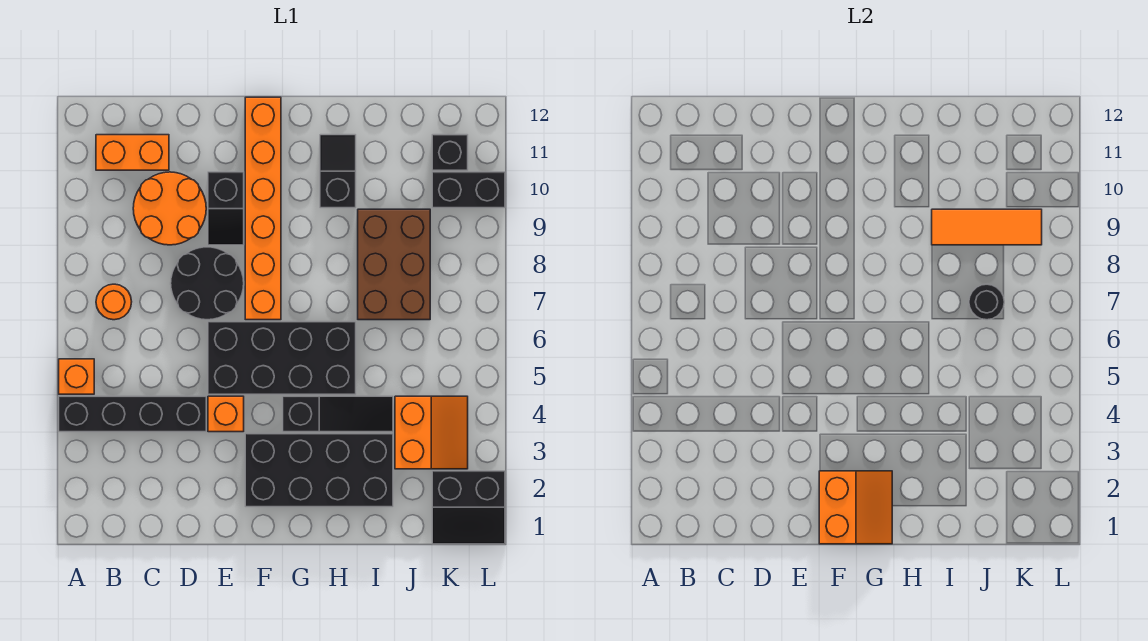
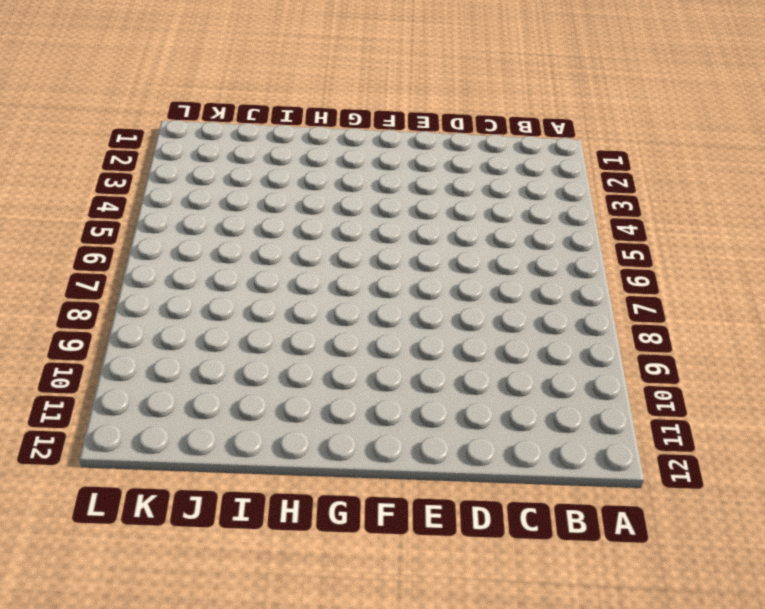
none -> black brick A4:D4 level 1
none -> orange brick A5 level 1
none -> orange round brick B7 level 1

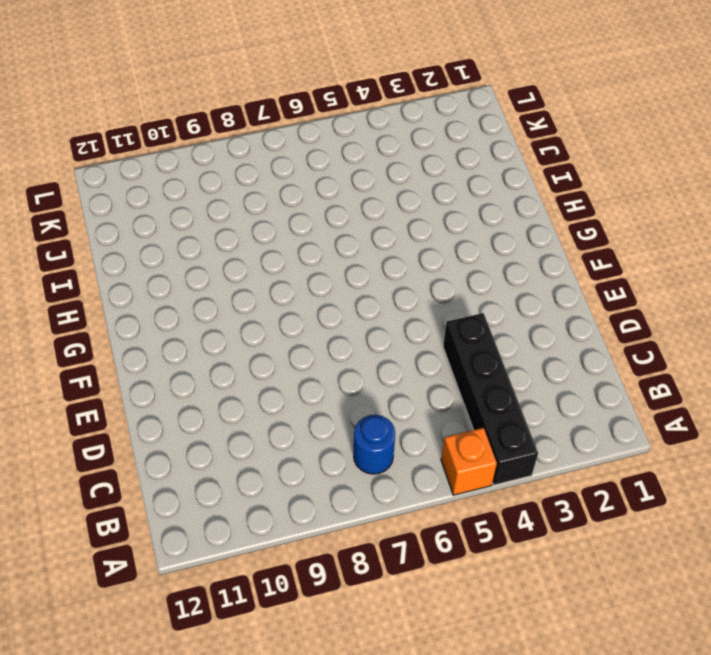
blue round brick B7 level 1 -> orange round brick B7 level 1
none -> orange brick B11:C11 level 1
none -> orange round brick C9:D10 level 1
none -> black round brick D7:E8 level 1

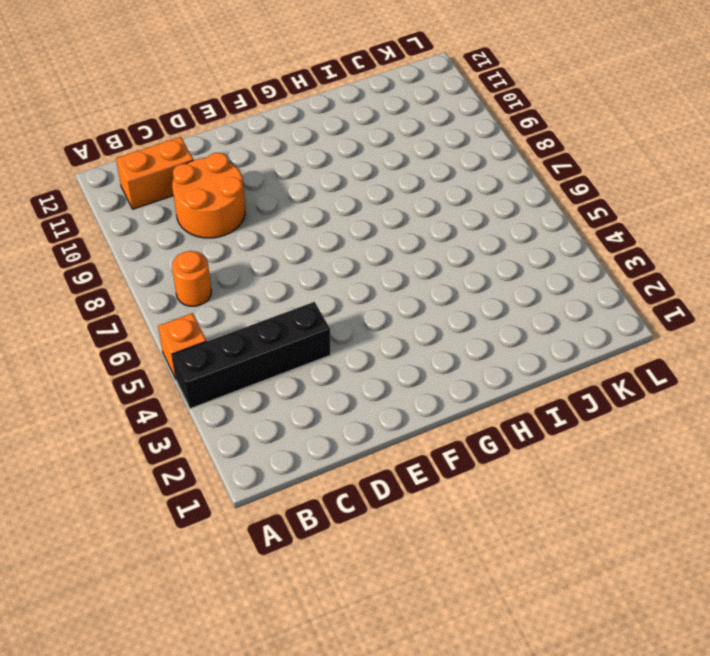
none -> black round brick D7:E8 level 1
none -> orange brick E4 level 1
none -> black brick E5:H6 level 1

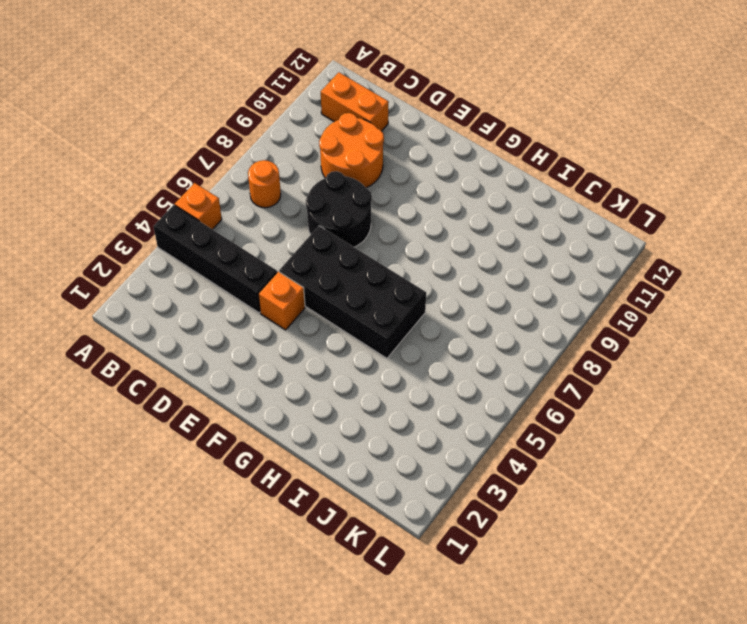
none -> black slope E9:E10 level 1 top 10
none -> black brick F2:I3 level 1
none -> orange brick F7:F12 level 1

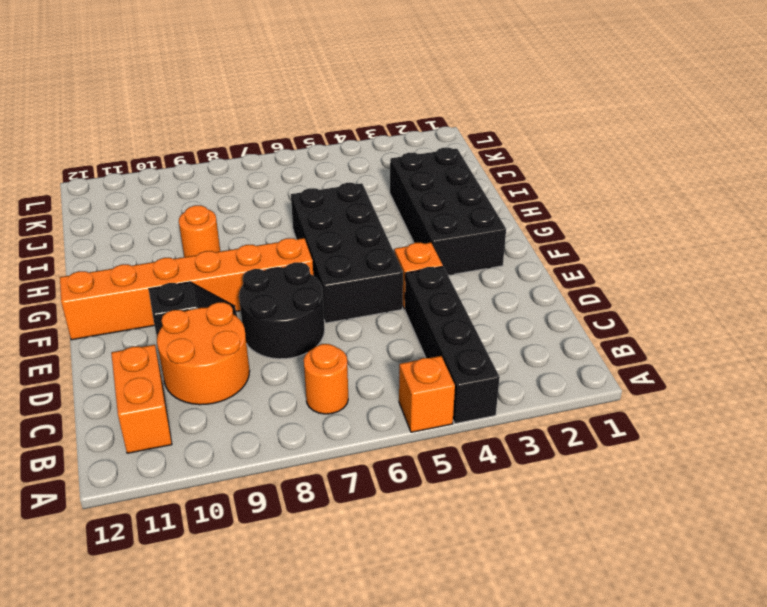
orange round brick H9 level 1 -> none
none -> black slope G4:I4 level 1 top G
none -> black slope H10:H11 level 1 top 10
none -> brown brick I7:J9 level 1

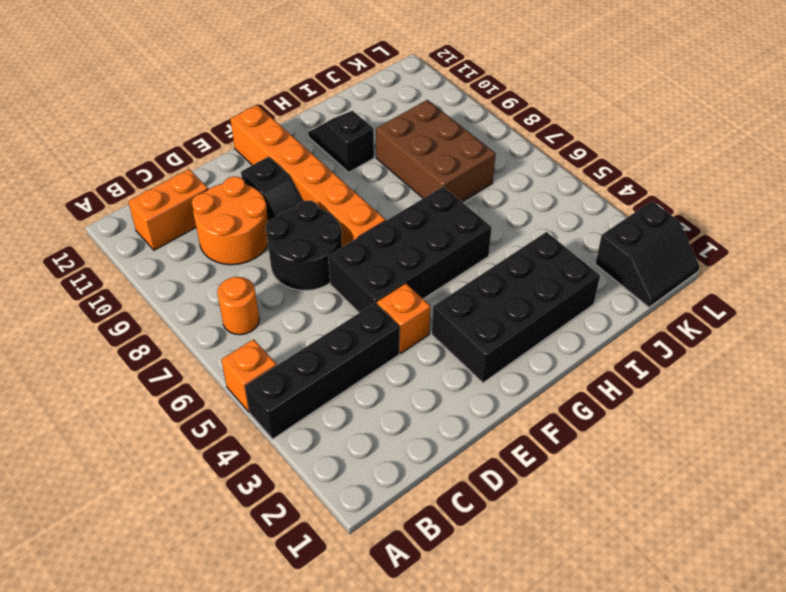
none -> black slope G4:I4 level 1 top G
none -> orange slope J3:K4 level 1 top J
none -> black brick K10:L10 level 1

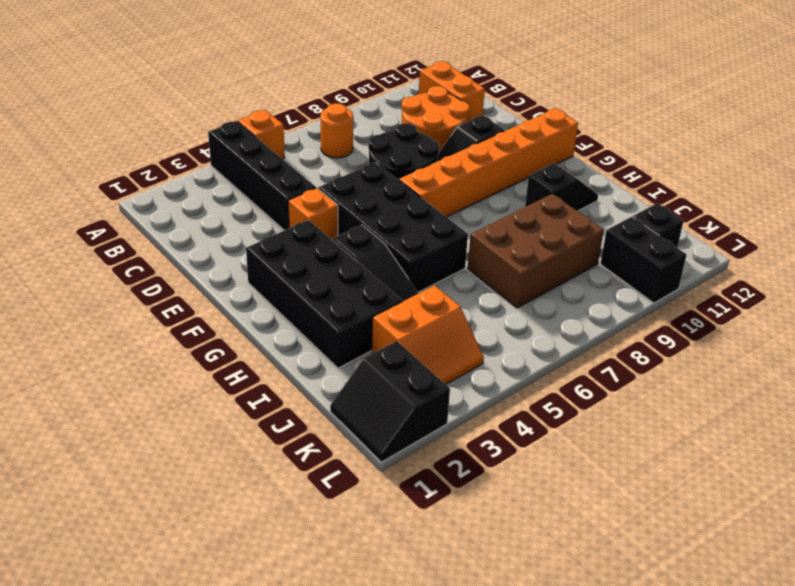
none -> orange slope F1:G2 level 2 top F
none -> orange tile I9:K9 level 2
none -> black round brick J7 level 2

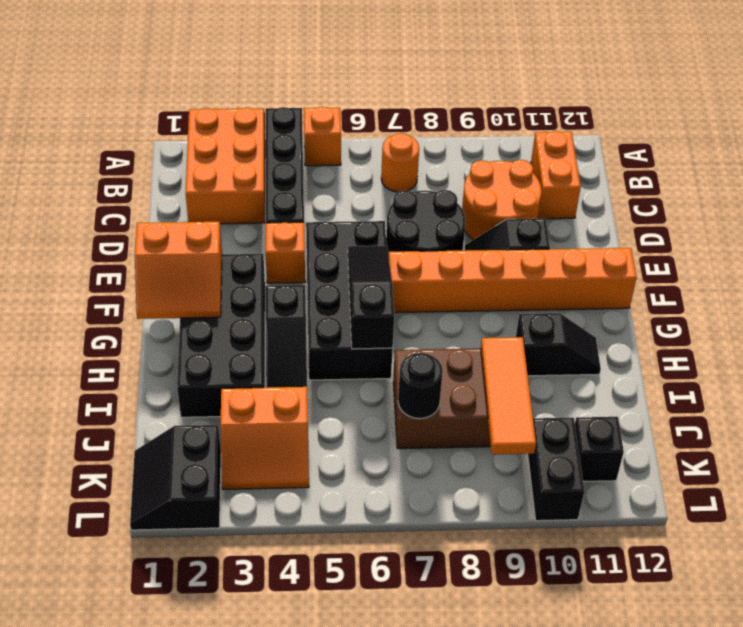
orange brick A2:C3 level 1 -> none
black slope F6:H6 level 2 top H -> none

